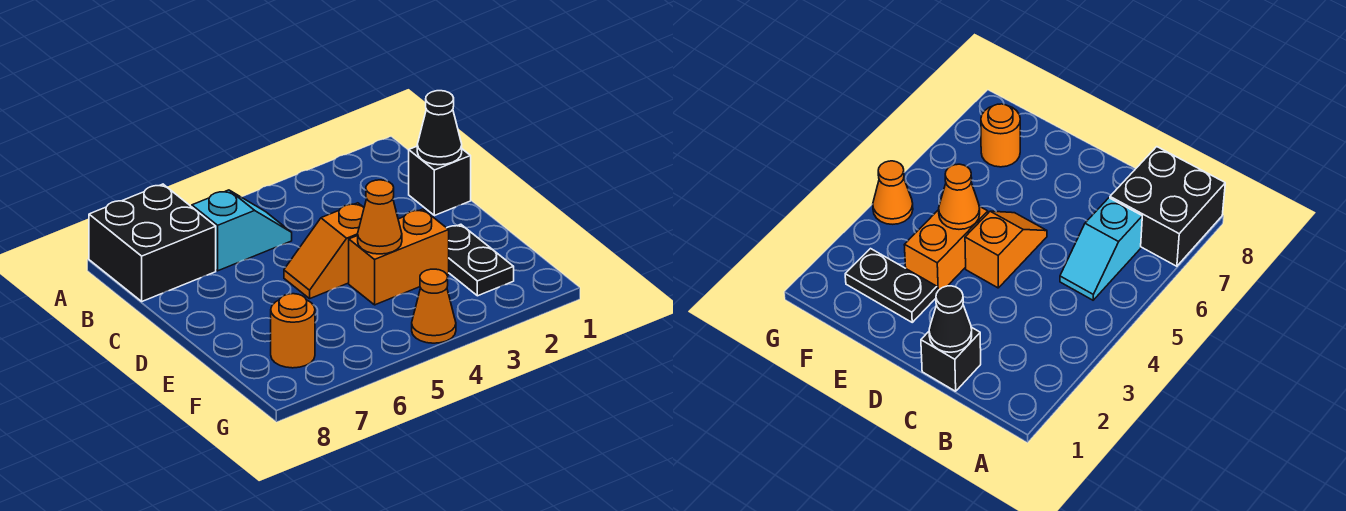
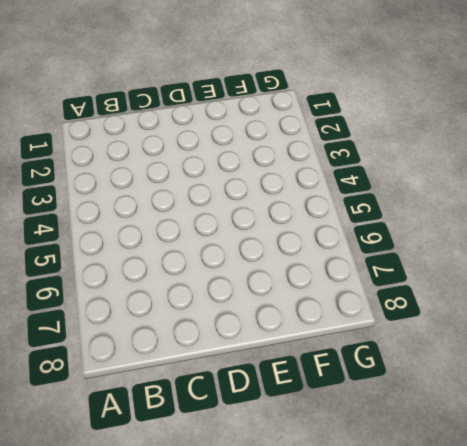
none -> black brick A7:B8 level 1
none -> cyan slope B5:B6 level 1 top 6

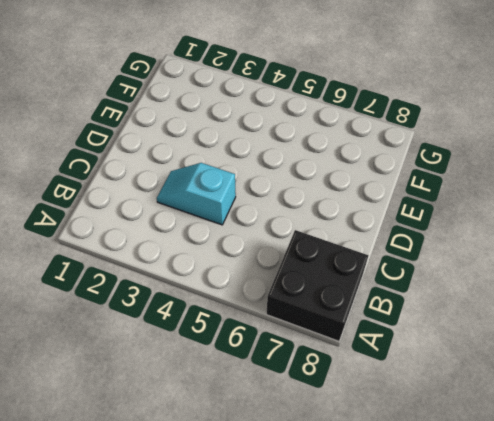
cyan slope C3:C4 level 1 top 4 -> cyan slope B5:B6 level 1 top 6
none -> black brick C1 level 1
none -> orange slope D4:D5 level 1 top 4

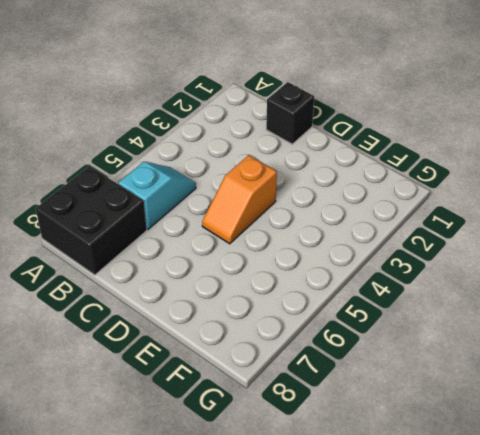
none -> black plate E2:F2 level 1
none -> orange brick E3:E4 level 1

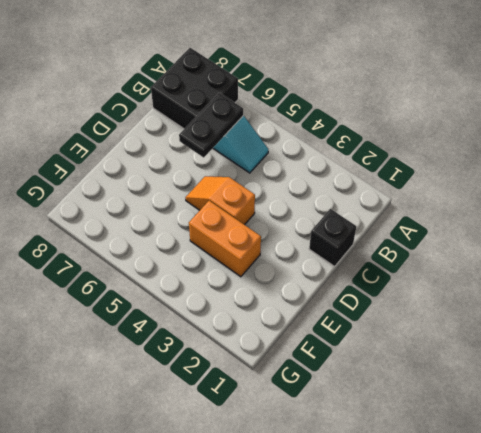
black plate B6:C6 level 2 -> black plate E2:F2 level 1
none -> orange round brick F7 level 1
none -> orange cone G4 level 1

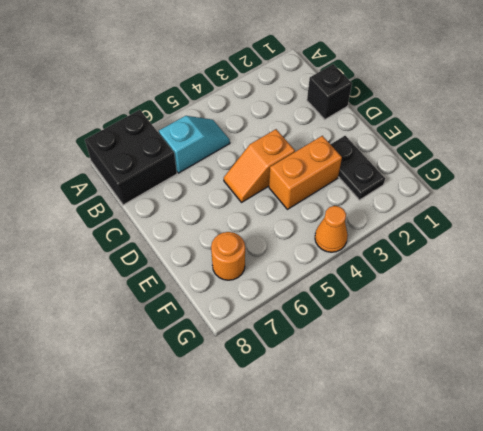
none -> black cone C1 level 2
none -> orange cone E4 level 2

